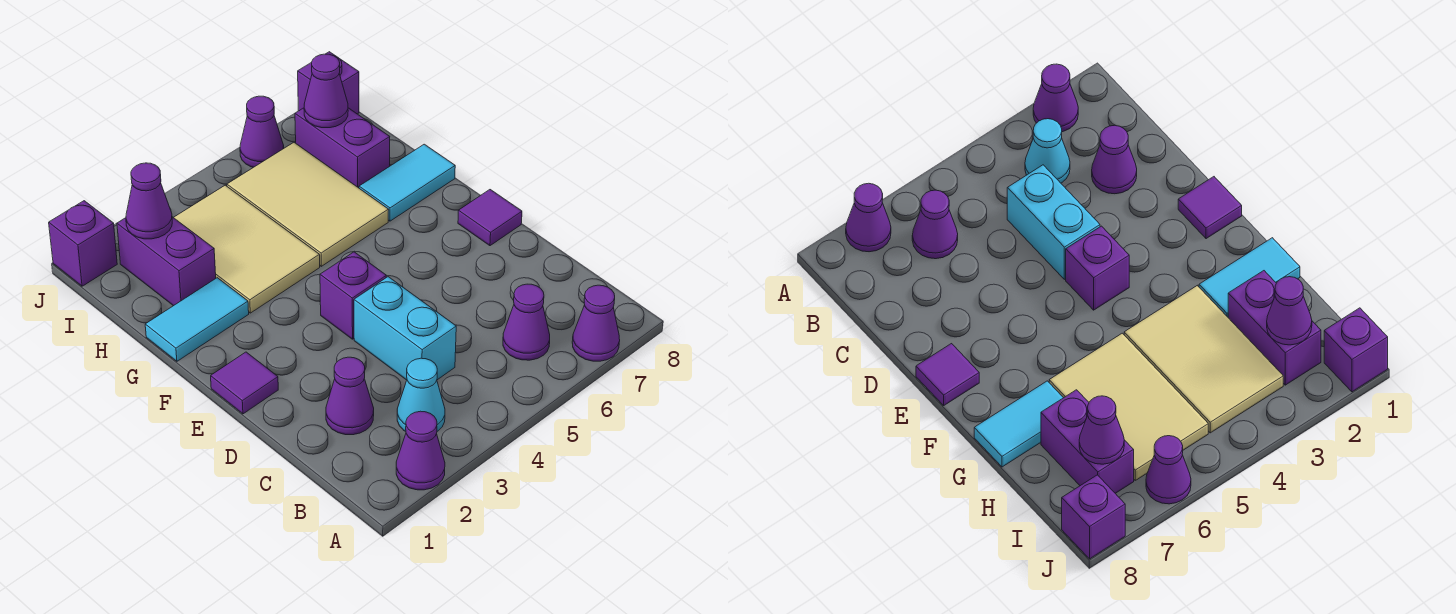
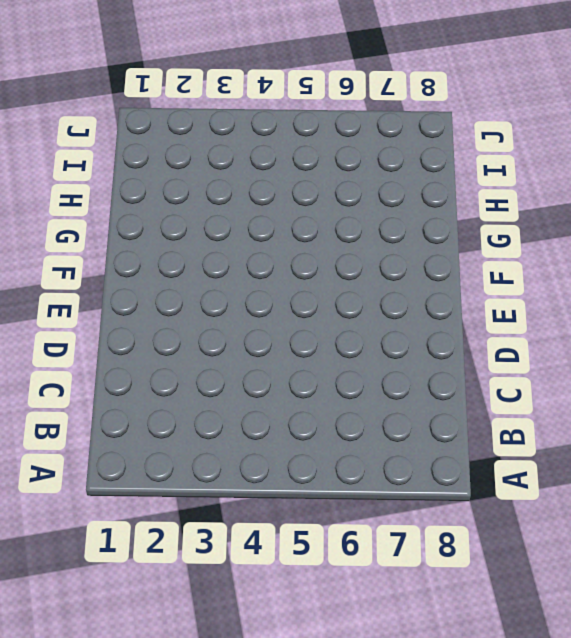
none -> purple cone A2 level 1
none -> purple cone A7 level 1
none -> cyan cone B3 level 1

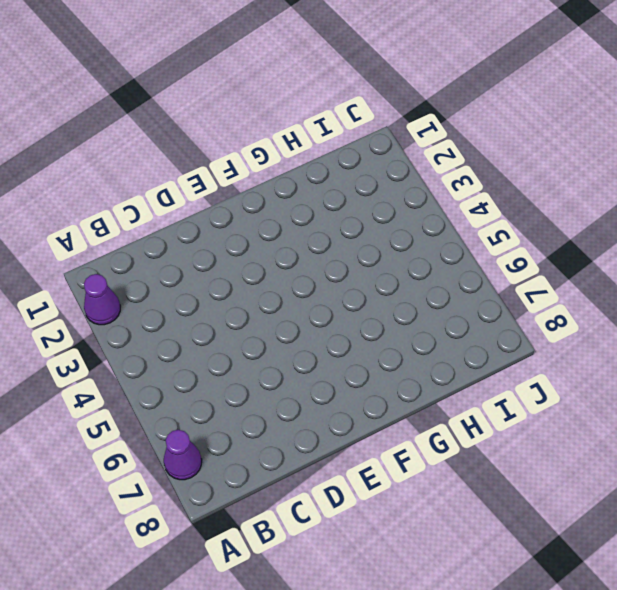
none -> cyan cone B3 level 1
none -> purple cone B6 level 1
none -> purple cone C2 level 1

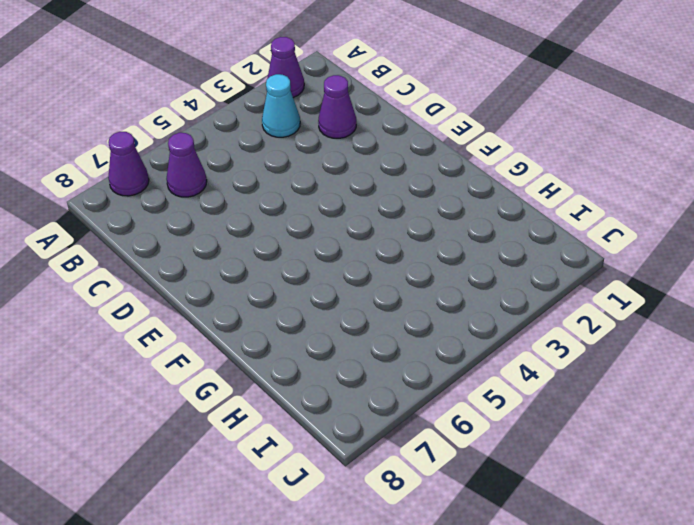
none -> cyan brick C4:D4 level 1
none -> purple tile E1 level 1
none -> purple brick E4 level 1

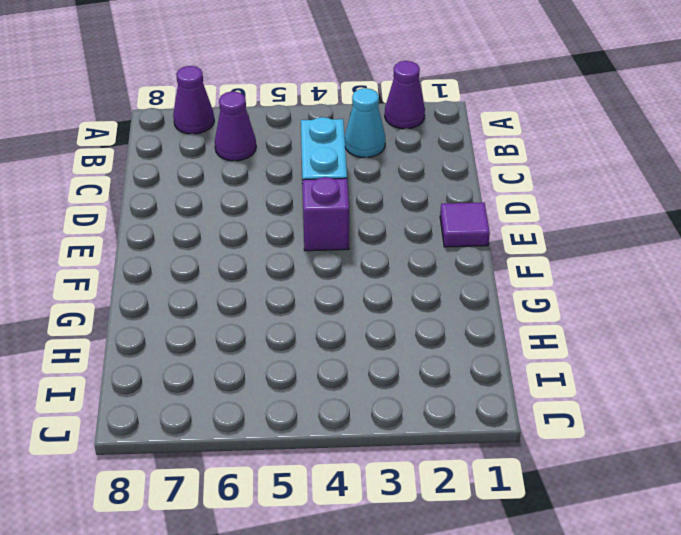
none -> purple cone C2 level 1
none -> purple tile E8 level 1
none -> cyan tile G1:G2 level 1

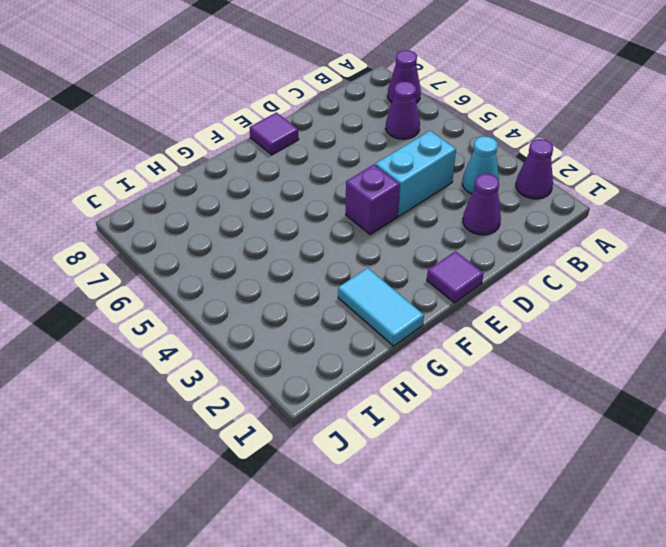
none -> tan tile G3:I4 level 1
none -> tan tile G5:I6 level 1
none -> cyan tile G7:G8 level 1

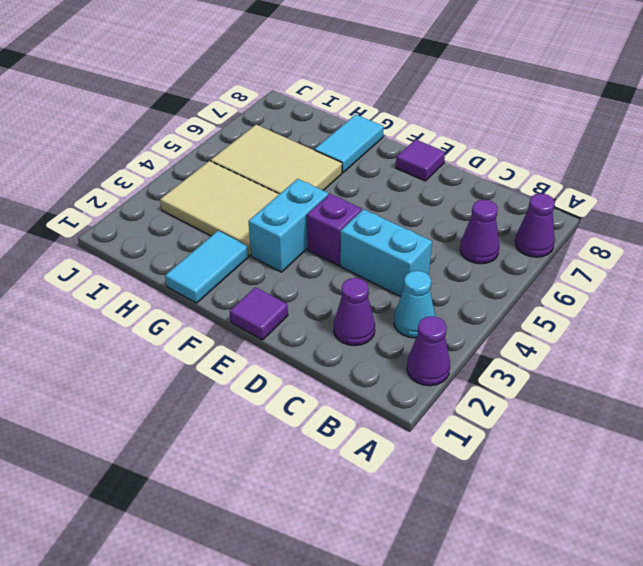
cyan brick F3:F4 level 1 -> none
none -> purple brick H2:I2 level 1
none -> purple brick H7:I7 level 1
none -> purple brick J1 level 1

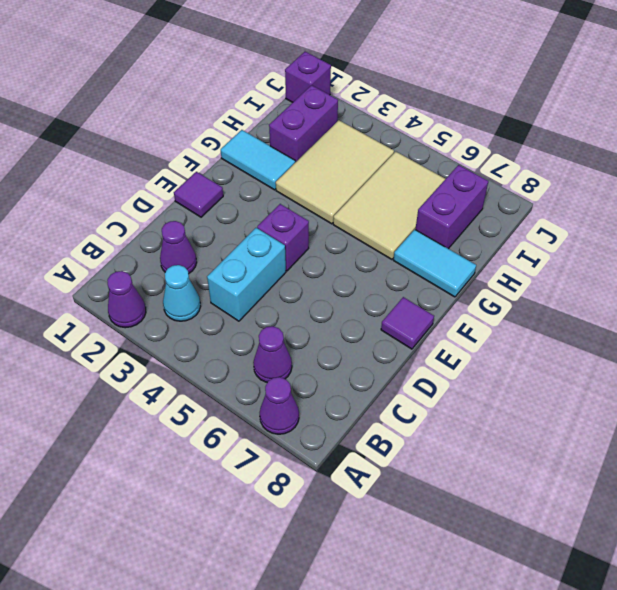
none -> purple cone J6 level 1
none -> purple brick J8 level 1
none -> purple cone I2 level 2

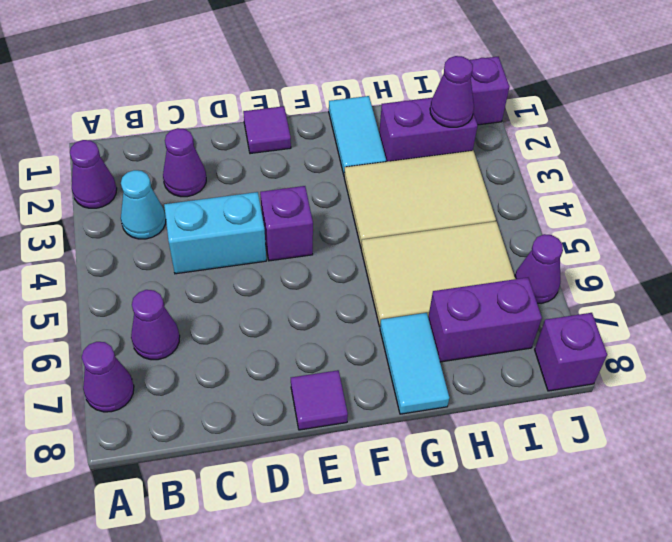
none -> purple cone I7 level 2

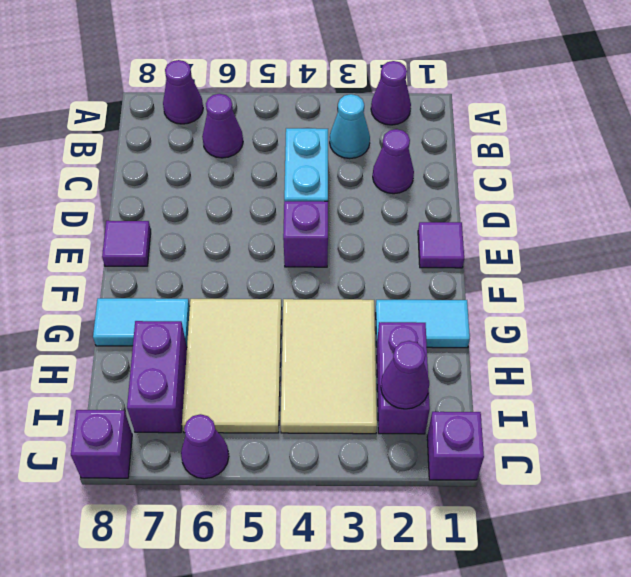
none -> purple cone I7 level 2

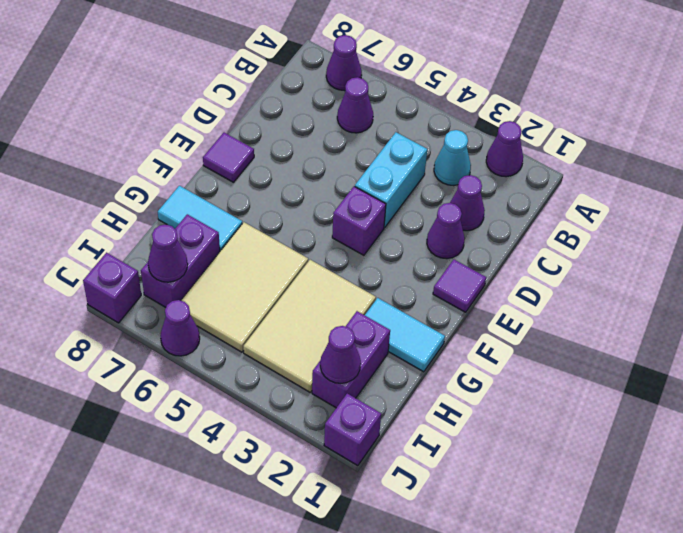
purple cone D2 level 1 -> none

